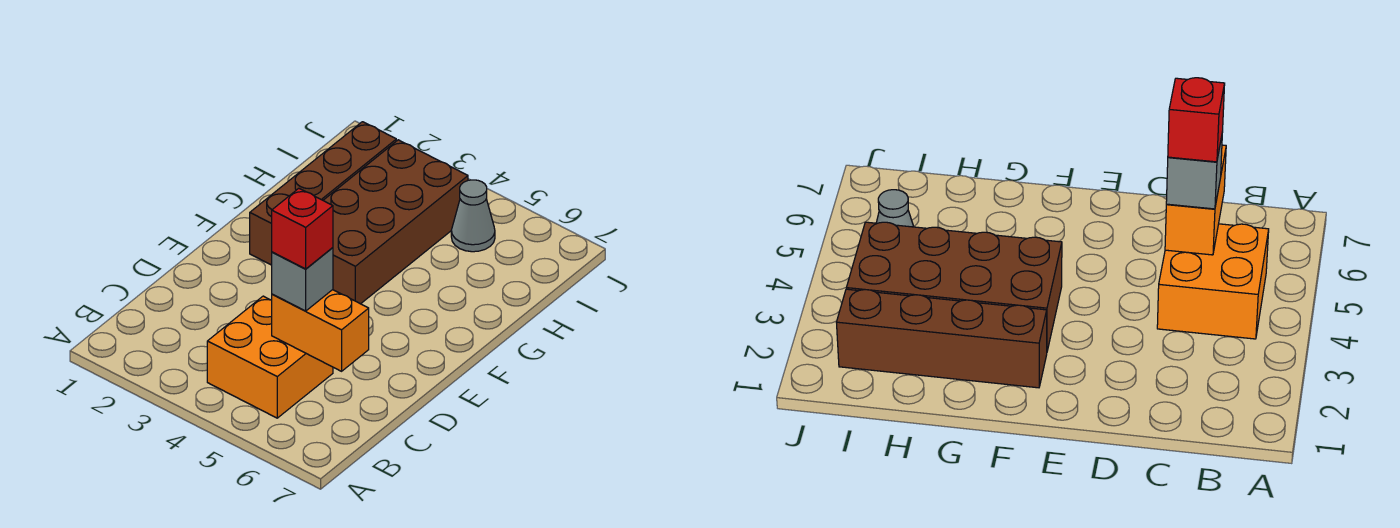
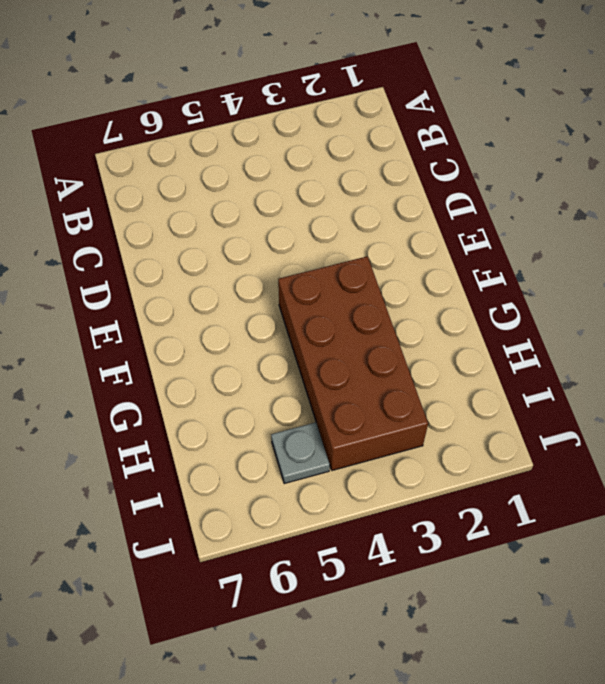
grey plate I5 level 1 -> grey cone I5 level 1
none -> orange brick B4:C5 level 1
none -> brown brick F2:I2 level 1

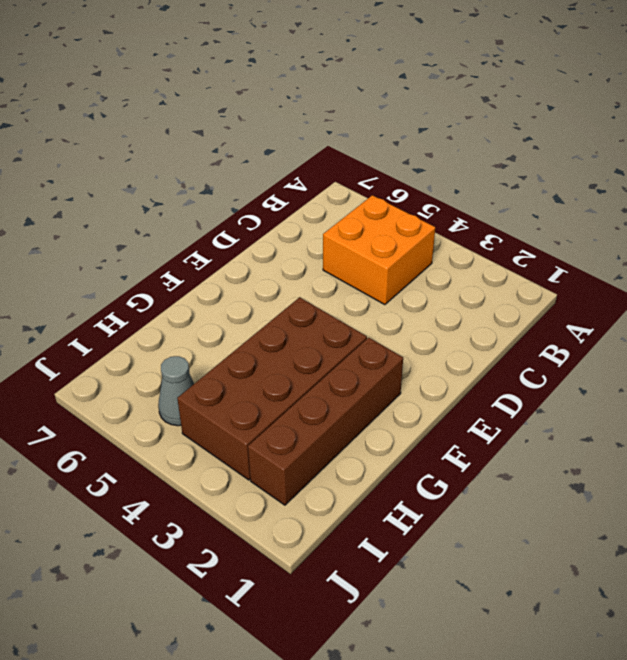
none -> orange brick C5:C6 level 2
none -> grey brick C5 level 3

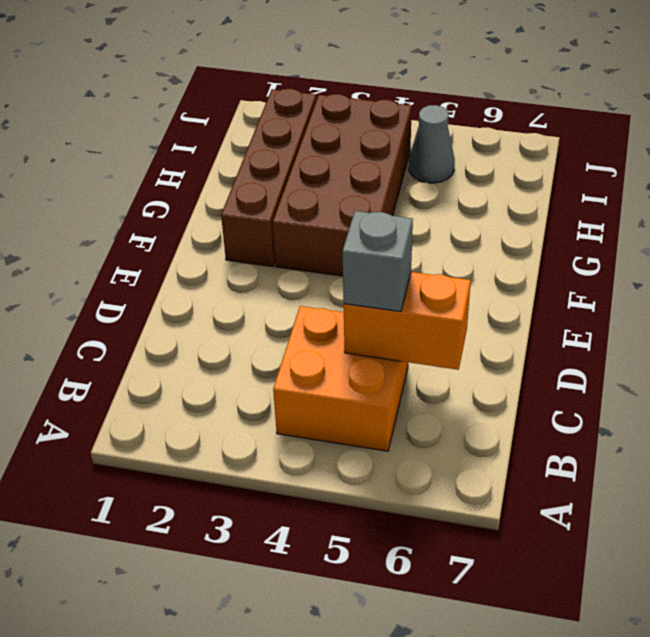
none -> red brick C5 level 4

